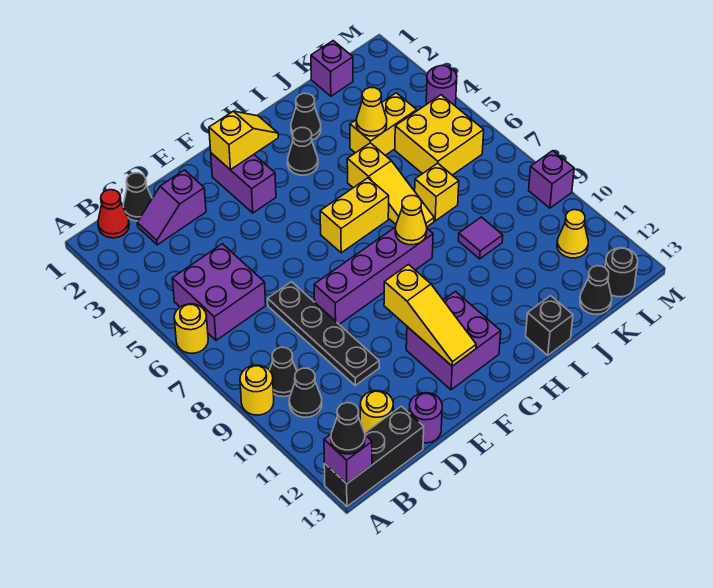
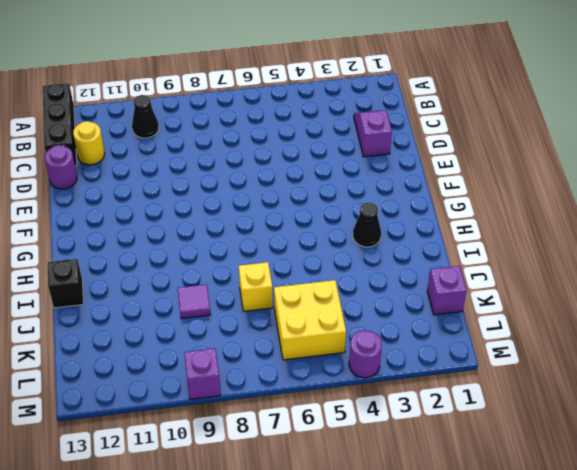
none -> yellow round brick A6 level 1
none -> yellow round brick A9 level 1
none -> red cone B1 level 1
none -> purple brick B5:C6 level 1

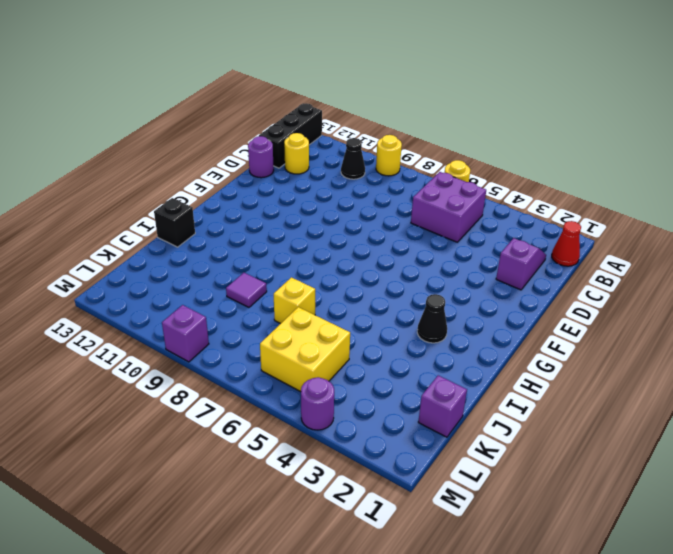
none -> black cone B9 level 1
none -> black cone C1 level 1
none -> black plate D7:D10 level 1
none -> purple brick E8:H8 level 1

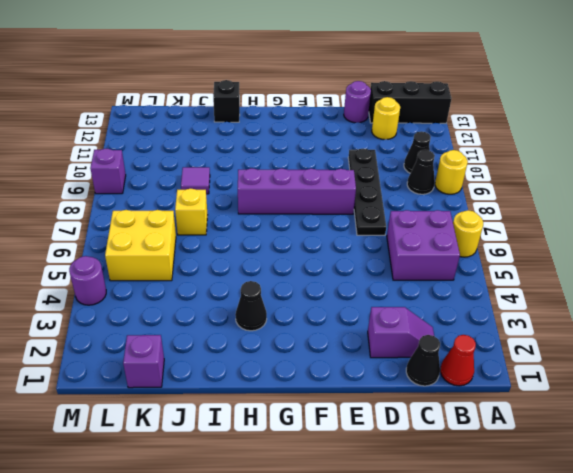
none -> purple brick F2:F3 level 1
none -> purple brick F11:G12 level 1
none -> yellow brick G6:H6 level 1
none -> black cone I2 level 1

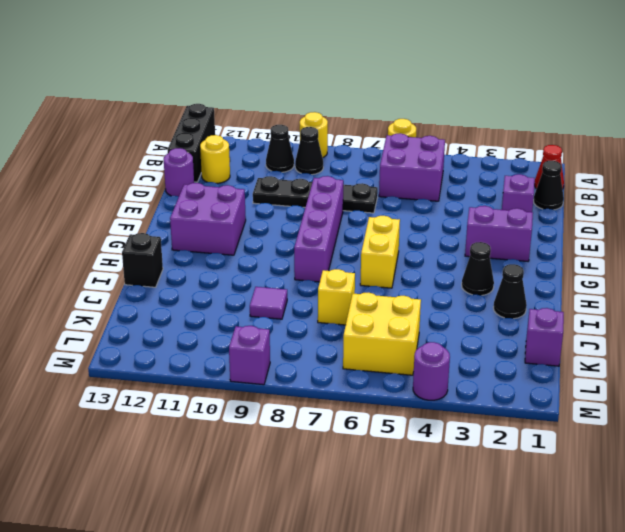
none -> yellow slope I5:I7 level 1 top 5
none -> yellow brick J4:K4 level 1
none -> black cone K13 level 1
none -> yellow cone L11 level 1

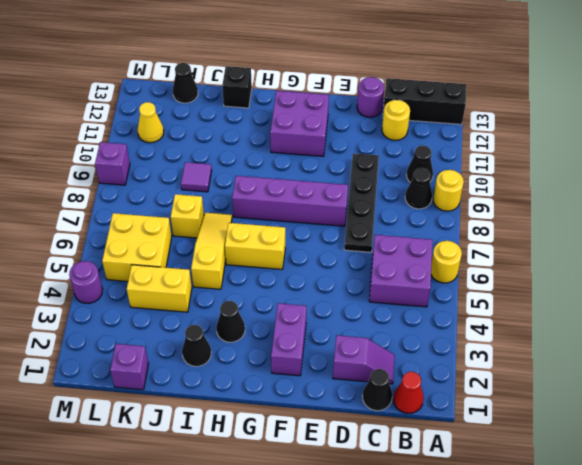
none -> black round brick L13 level 1
none -> purple brick A13 level 2
none -> yellow slope F2:G2 level 2 top F
none -> yellow slope F10:F12 level 2 top 10

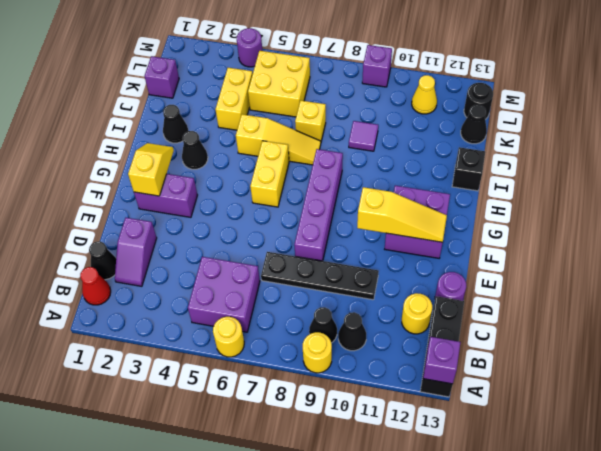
none -> yellow cone H8 level 2
none -> yellow cone J4 level 2
none -> black cone A13 level 3

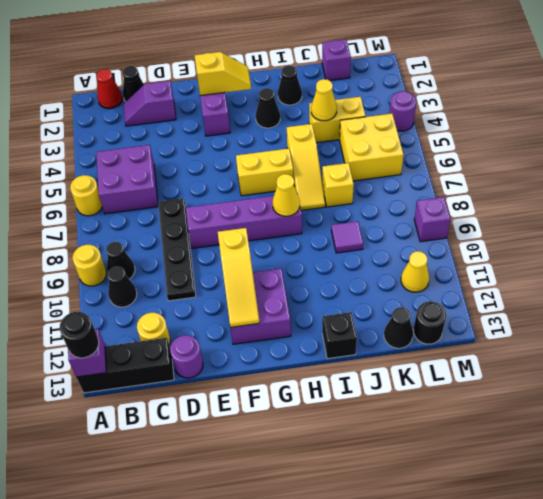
black round brick A13 level 3 -> black cone A13 level 3

